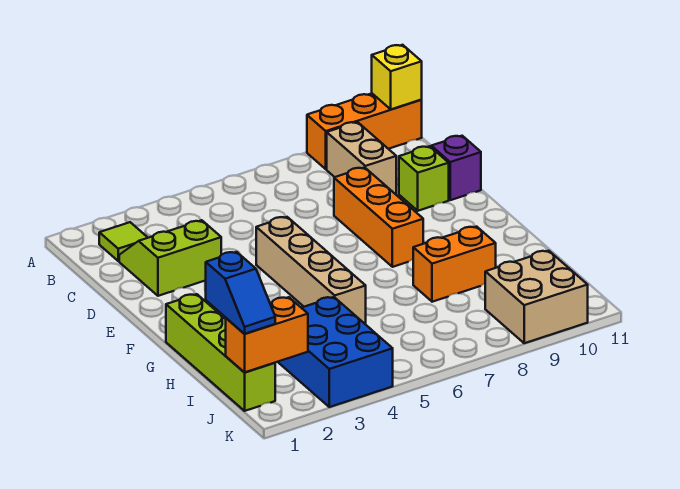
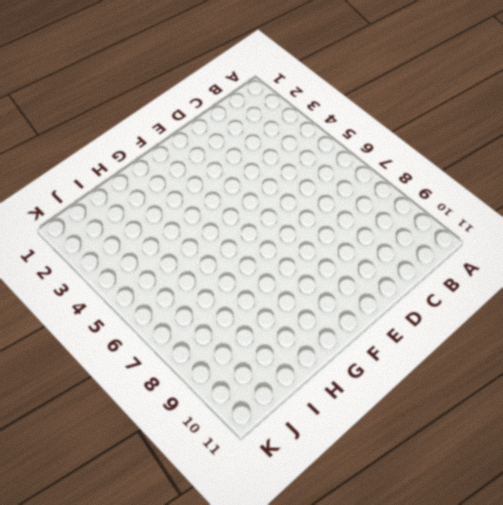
none -> orange brick A9:A11 level 1
none -> lime tile B2 level 1
none -> tan brick B9:C9 level 1

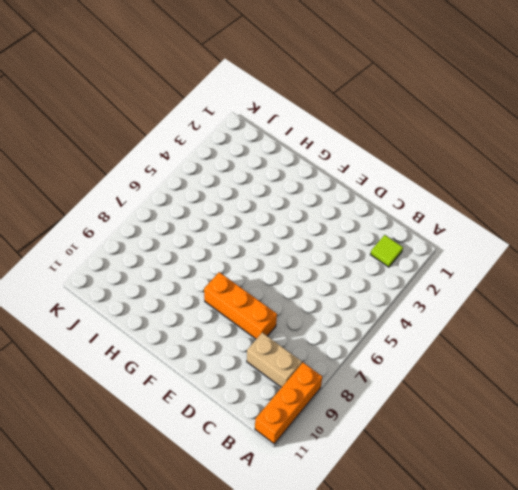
none -> lime slope C2:D3 level 1 top D
none -> lime brick D10 level 1
none -> purple brick D11 level 1

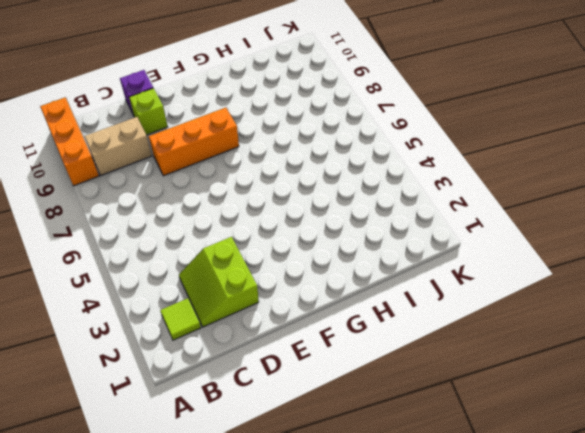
none -> tan brick E5:H5 level 1
none -> lime brick G1:J1 level 1
none -> orange brick H8:H9 level 1

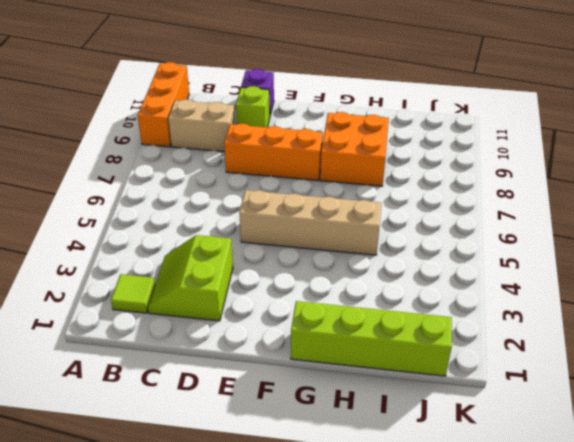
orange brick G8:H9 level 1 -> orange brick H8:H9 level 1
none -> blue brick I3:K4 level 1
none -> tan brick J9:K10 level 1
none -> yellow brick A11 level 2

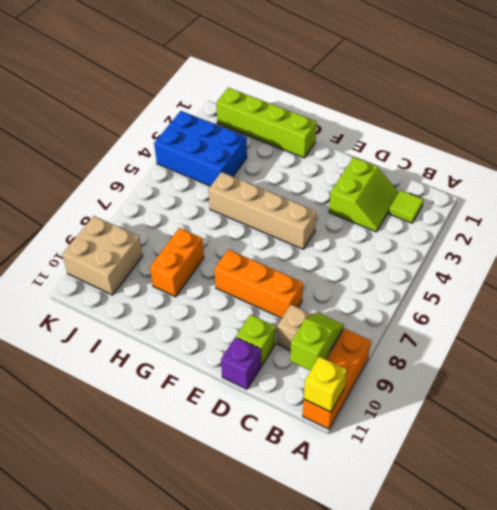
lime slope B9:B10 level 2 top 10 -> none
none -> orange brick J1:J2 level 2
none -> blue slope I1:J1 level 3 top I

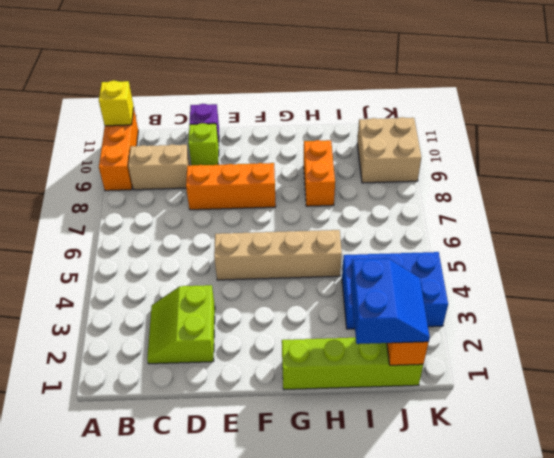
blue slope I1:J2 level 3 top I -> blue slope I1:J1 level 3 top I
none -> lime tile B2 level 1

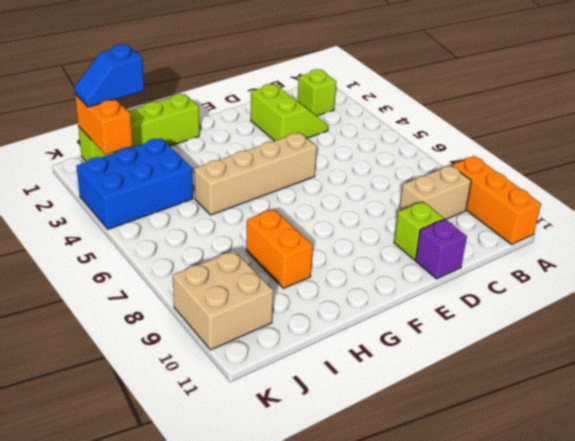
lime brick B2 level 1 -> lime tile B2 level 1
none -> orange brick D8:F8 level 1
none -> yellow brick A11 level 2

